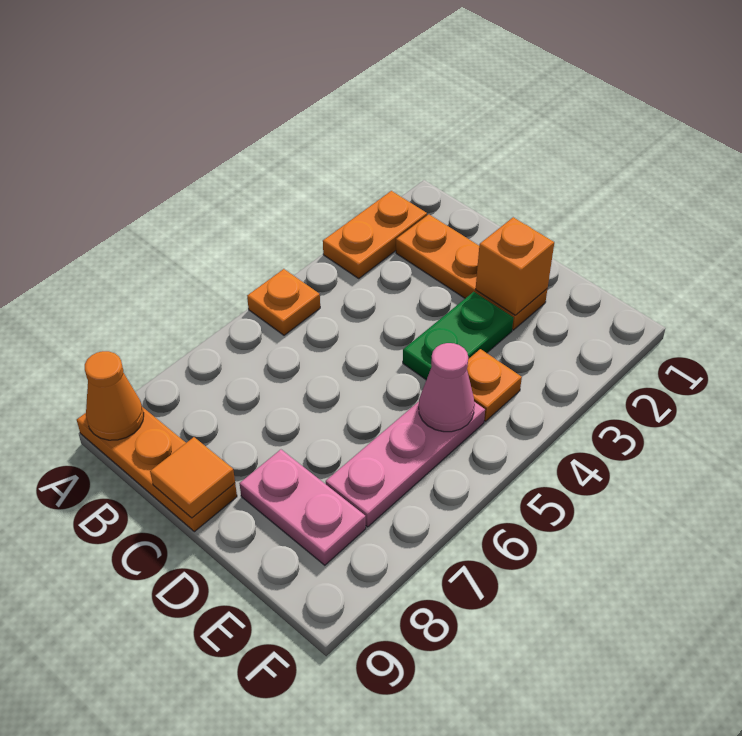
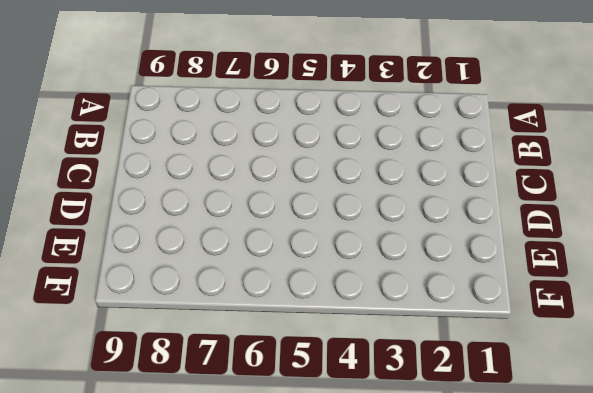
none -> orange plate A2:A3 level 1
none -> orange plate A5 level 1
none -> orange plate A9:C9 level 1

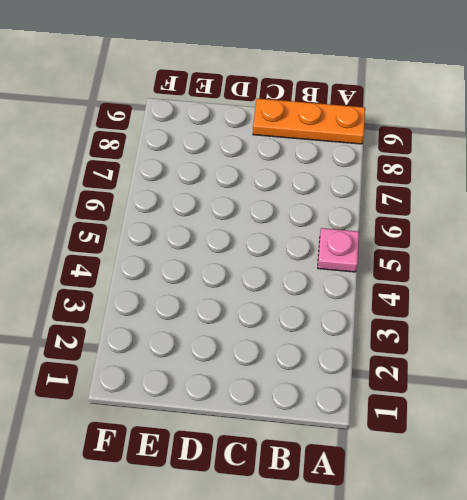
pink plate A5 level 1 -> orange plate A5 level 1
none -> orange plate A2:A3 level 1
none -> orange plate B2:D2 level 1
none -> green plate D3:D4 level 1

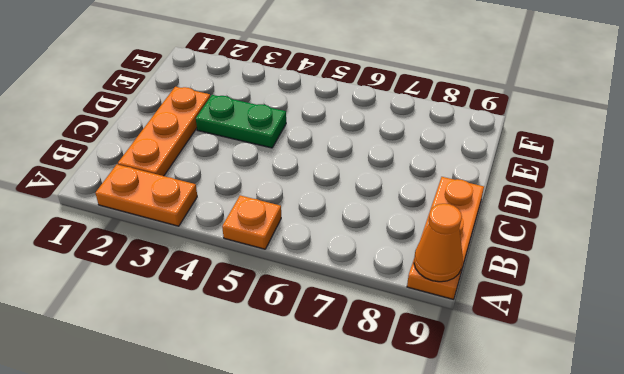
none -> pink plate D8:E8 level 1
none -> orange plate E4 level 1
none -> pink plate E5:E7 level 1

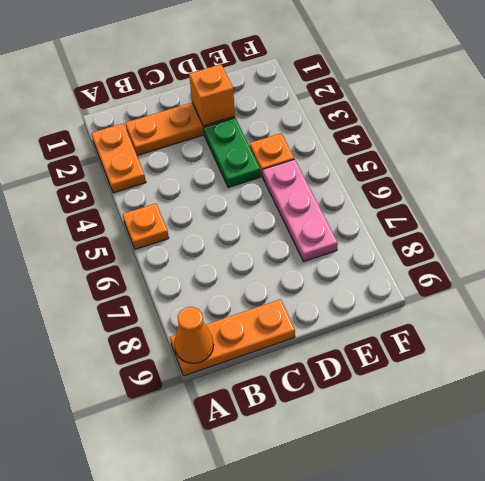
none -> pink plate D8:E8 level 1
none -> orange tile C9 level 2
none -> pink cone E5 level 2

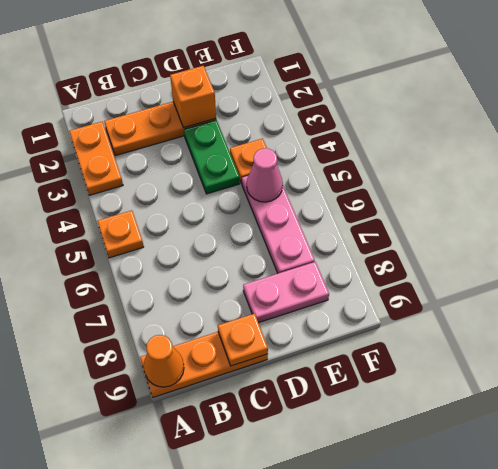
orange plate C9 level 2 -> orange tile C9 level 2

